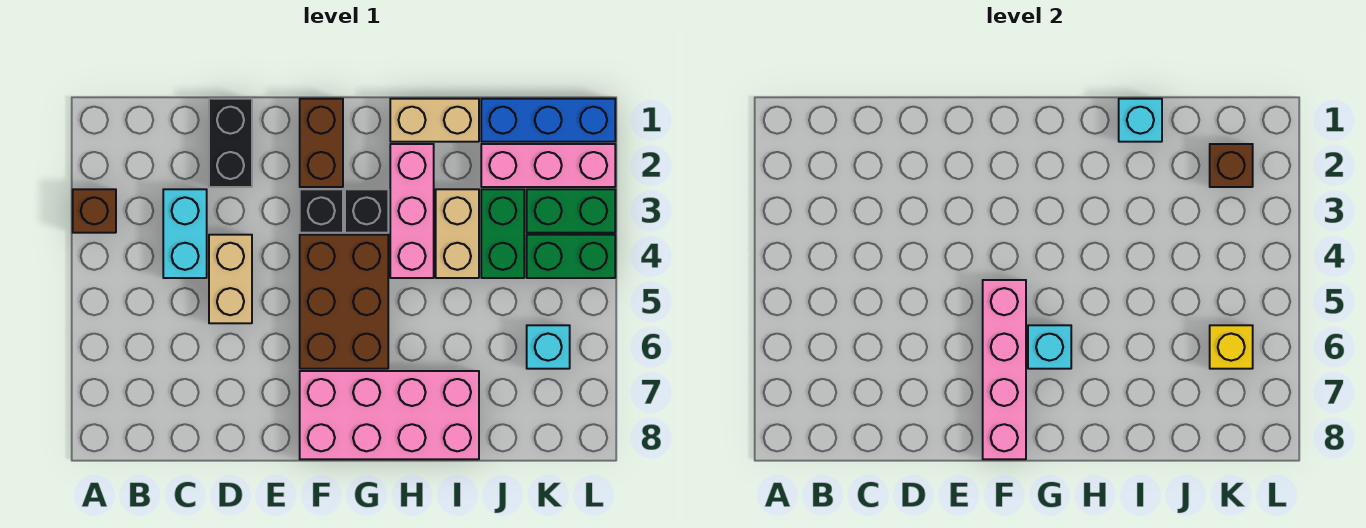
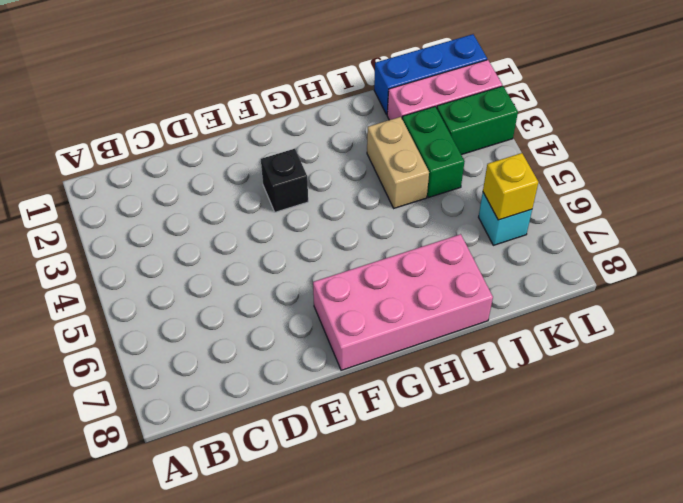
none -> brown brick A3 level 1
none -> cyan brick C3:C4 level 1
none -> black brick D1:D2 level 1

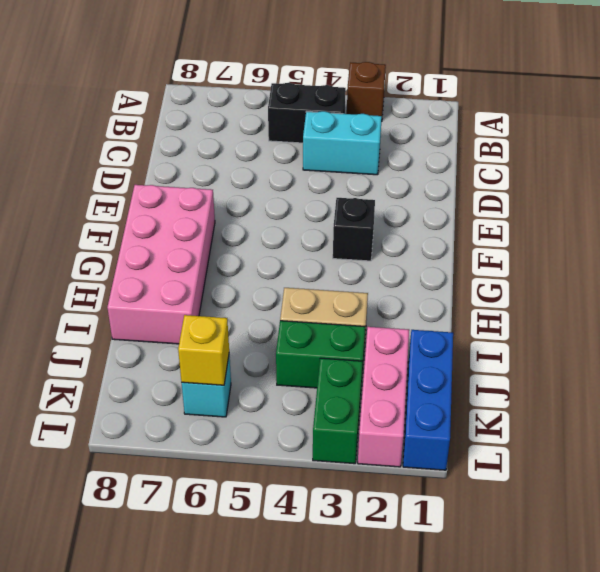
black brick B4:B5 level 1 -> black brick D1:D2 level 1
none -> tan brick D4:D5 level 1
none -> brown brick F1:F2 level 1
none -> brown brick F4:G6 level 1

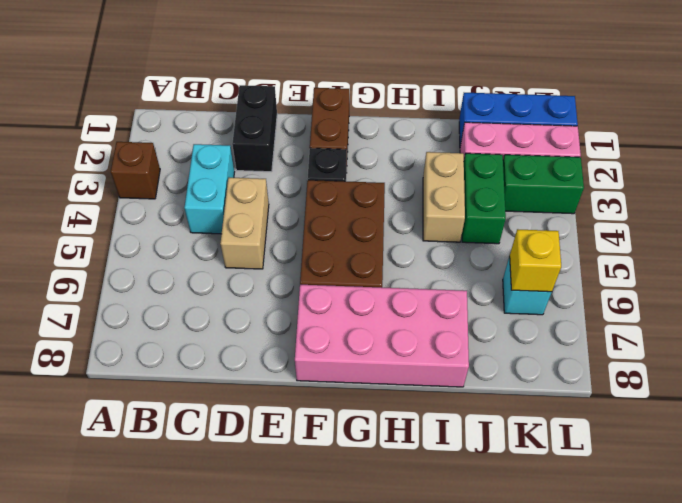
none -> black brick G3 level 1
none -> tan brick H1:I1 level 1
none -> pink brick H2:H4 level 1

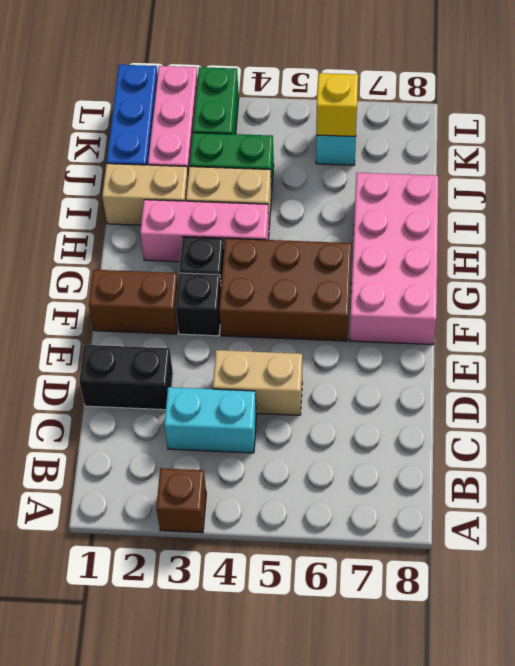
tan brick I1:I2 level 1 -> tan brick H1:I1 level 1
none -> green brick K4:L4 level 1
none -> pink brick F5:F8 level 2
none -> cyan brick G6 level 2

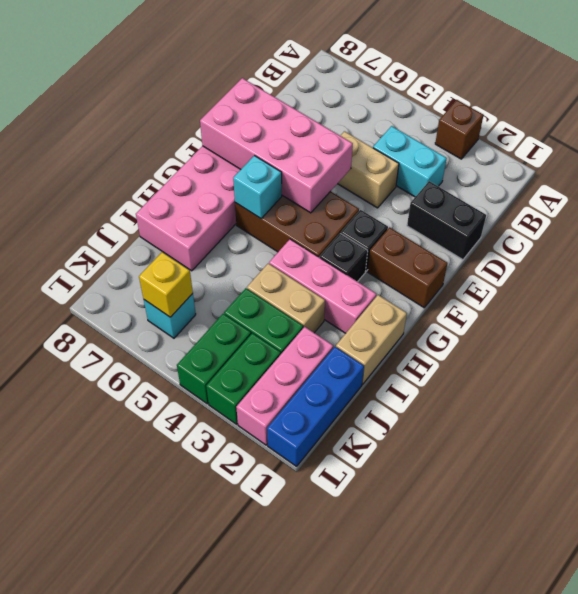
pink brick E5:F8 level 2 -> pink brick F5:F8 level 2
none -> cyan brick I1 level 2
none -> brown brick K2 level 2

